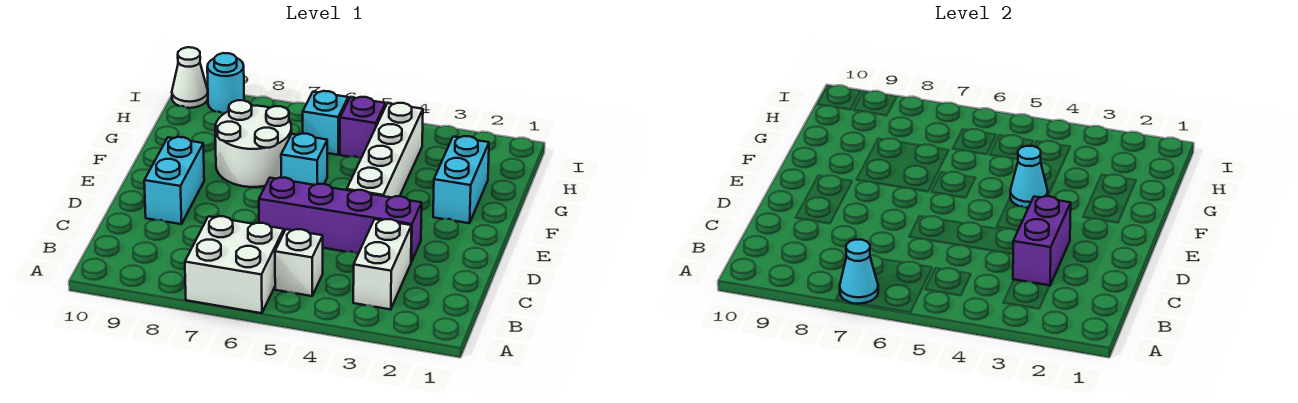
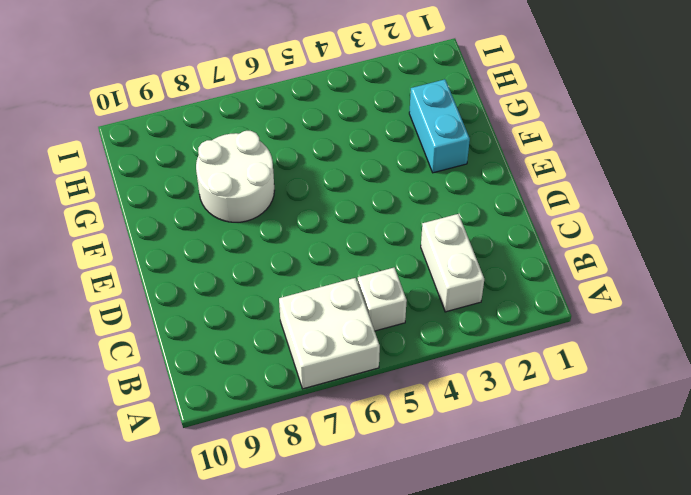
none -> purple brick D3:D6 level 1
none -> cyan brick D9:E9 level 1
none -> white brick E4:H4 level 1

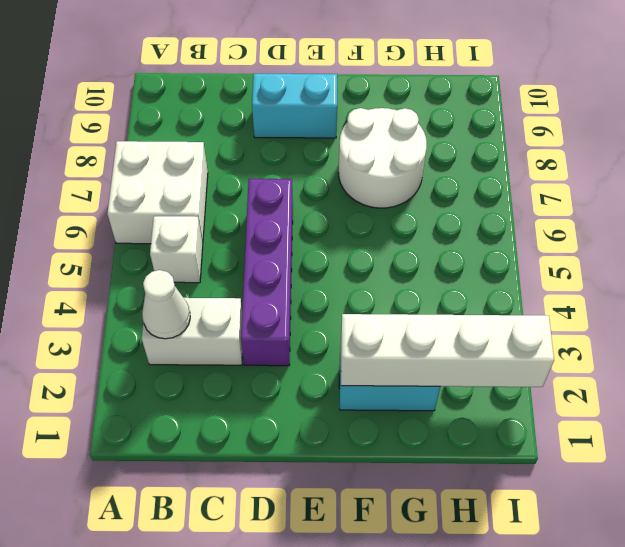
white cone B3 level 2 -> white cone I10 level 1
white brick F2:I2 level 2 -> white brick E4:H4 level 1
none -> cyan brick F6 level 1
none -> purple brick H5 level 1
none -> cyan brick H6 level 1

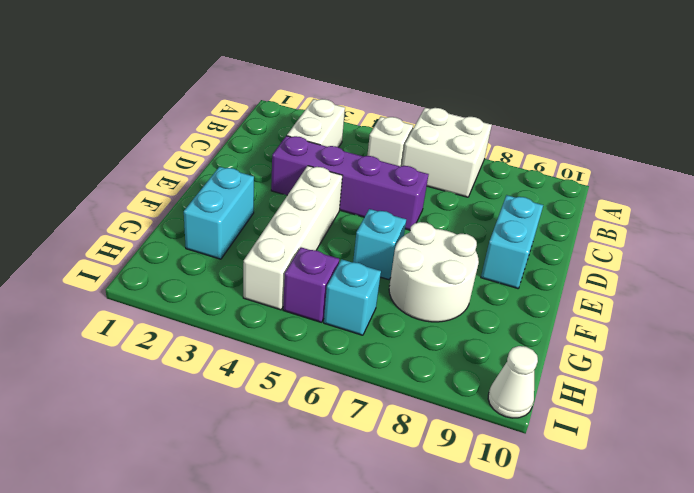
none -> cyan round brick I9 level 1
none -> cyan cone A7 level 2
none -> purple brick C3:D3 level 2

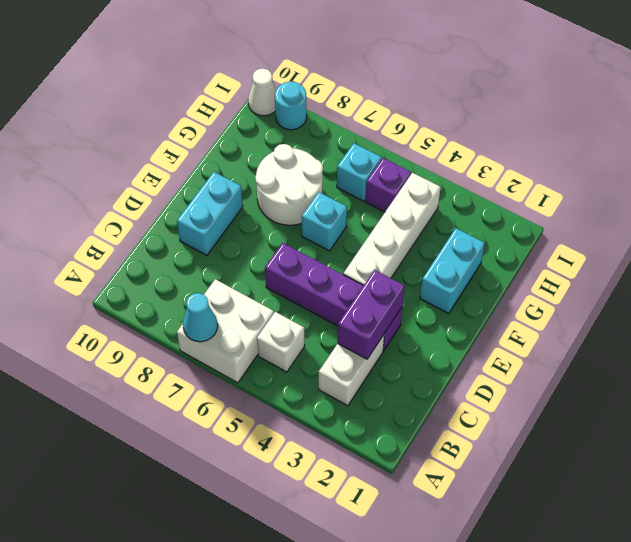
none -> cyan cone F4 level 2

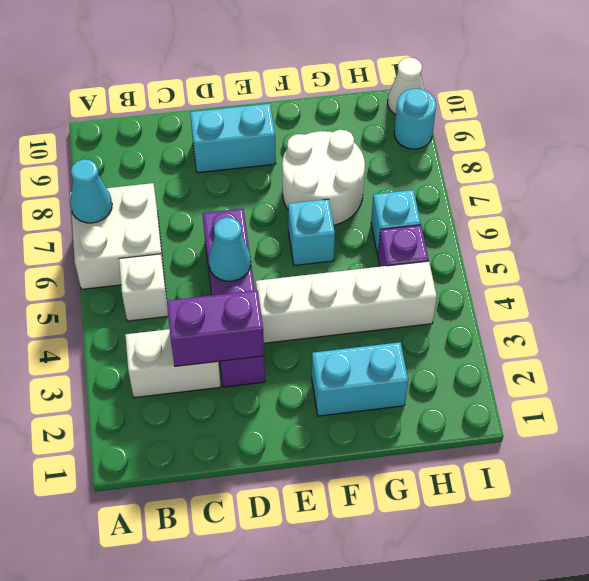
cyan cone D5 level 2 -> cyan cone F4 level 2

